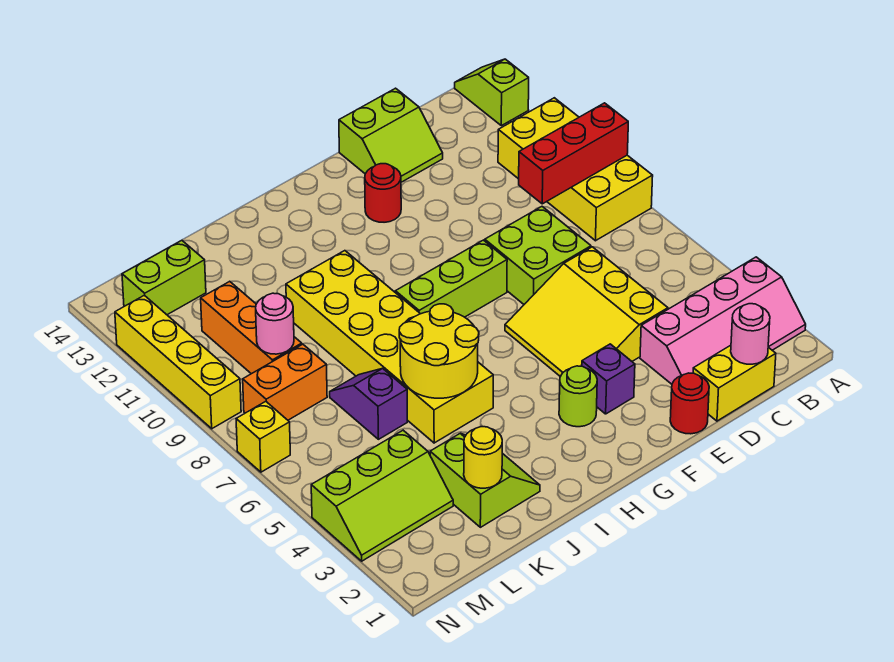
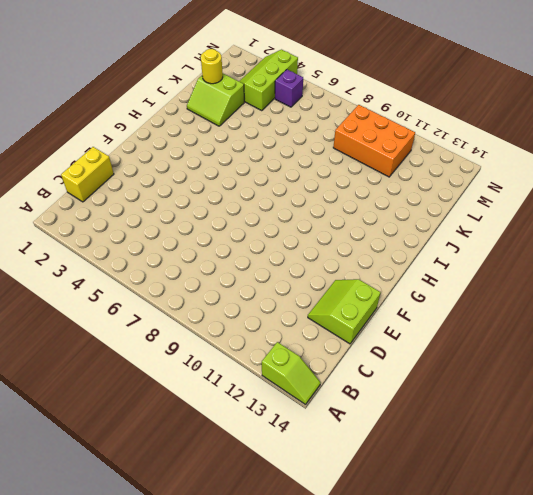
orange brick L9:M11 level 1 -> orange brick L9:L11 level 1
purple brick M5 level 1 -> purple brick F3 level 1
none -> pink slope A2:D3 level 1 top 3
none -> yellow brick A8:B11 level 1
none -> yellow slope D4:F6 level 1 top D

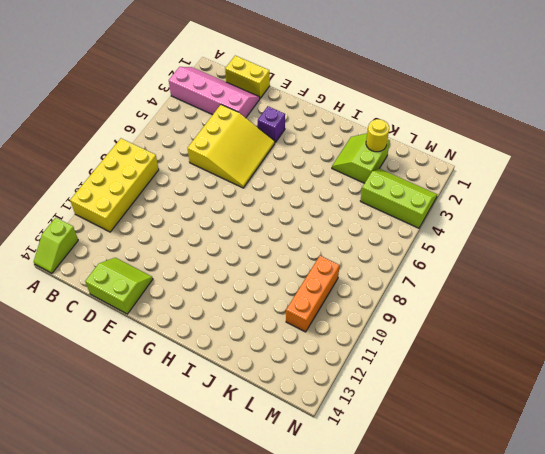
none -> lime brick D7:E8 level 1
none -> red round brick E1 level 1
none -> lime brick F8:H8 level 1

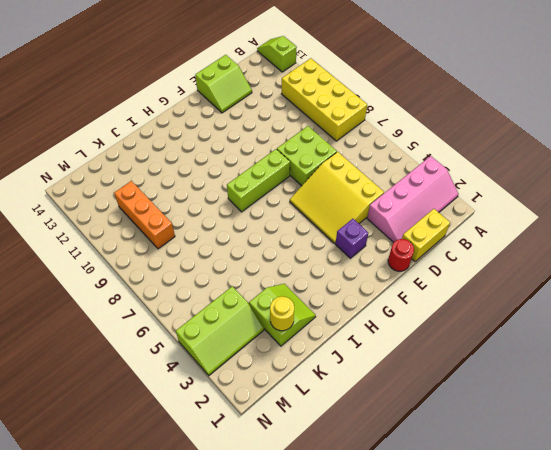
none -> red round brick F12 level 1
none -> lime round brick G3 level 1
none -> yellow brick I5:J10 level 1

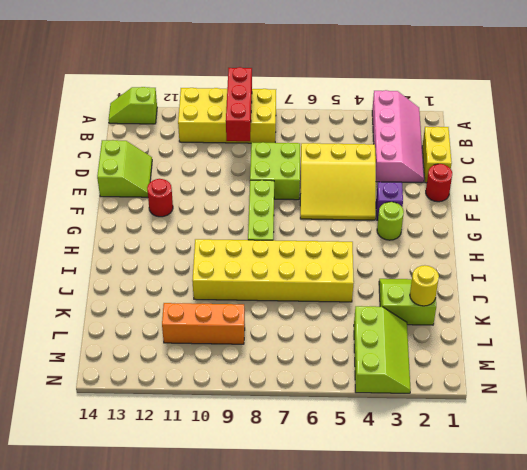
none -> purple slope K6:K7 level 1 top 6
none -> orange brick L8:M8 level 1
none -> lime brick L13:M13 level 1

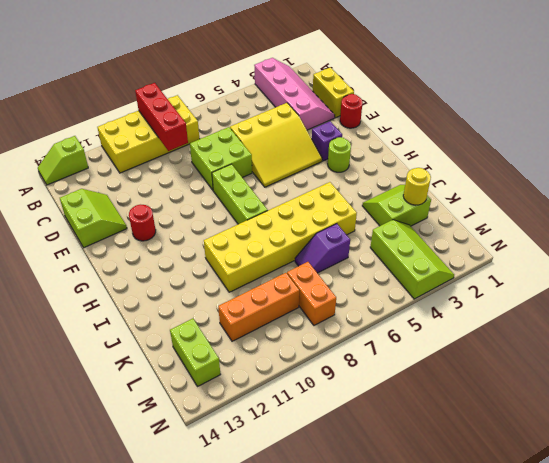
none -> yellow brick N7 level 1
none -> yellow brick N9:N12 level 1
none -> pink round brick C1 level 2

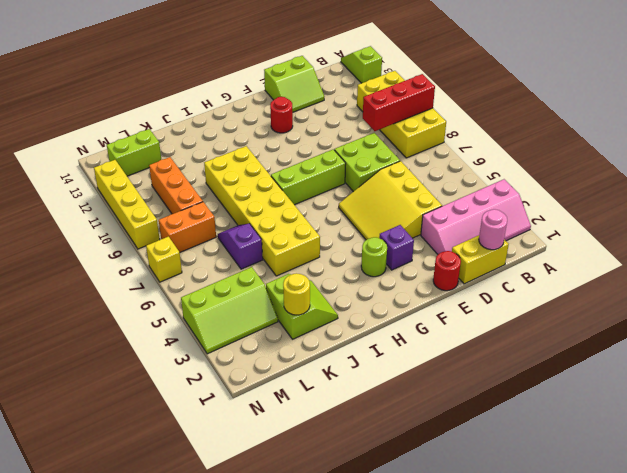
none -> yellow round brick I5:J6 level 2
none -> pink round brick L9 level 2

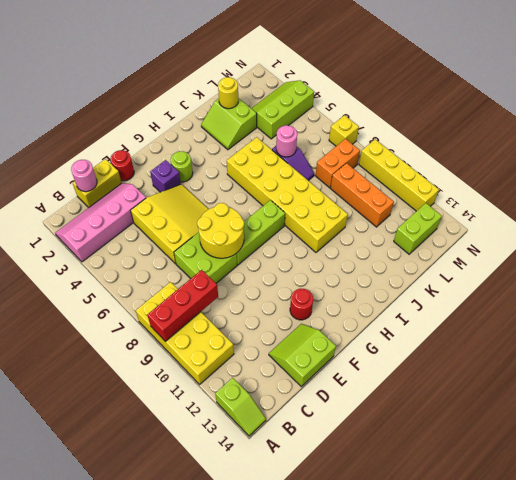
yellow round brick E7:F8 level 2 -> yellow round brick I5:J6 level 2
pink round brick K6 level 2 -> pink round brick L9 level 2

